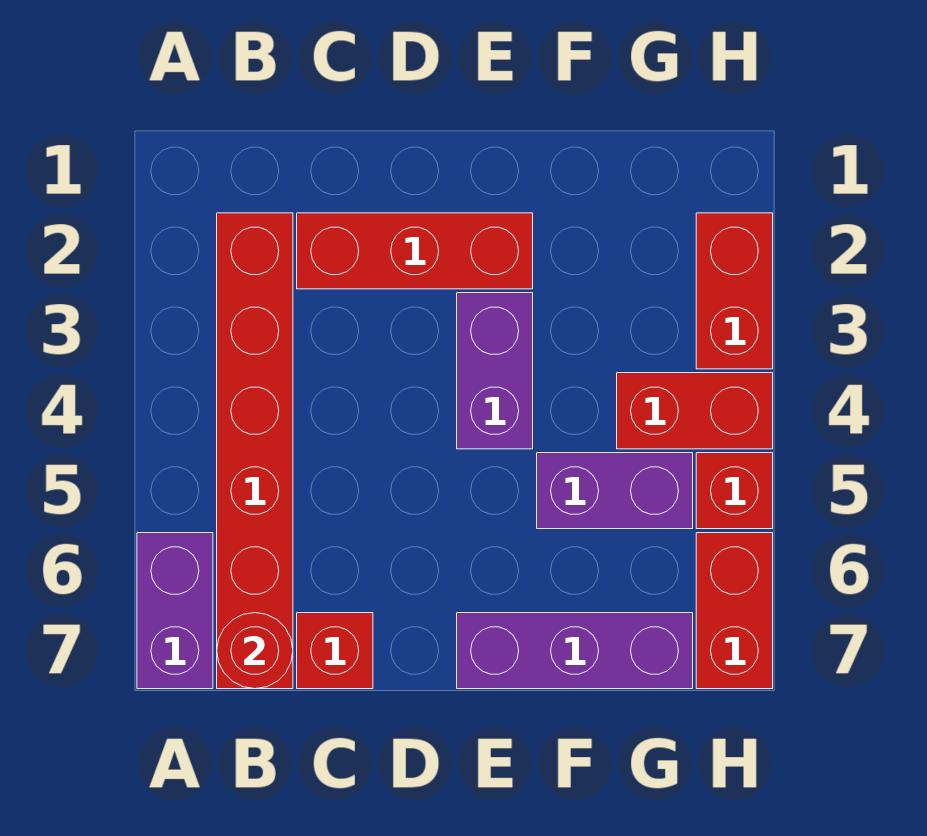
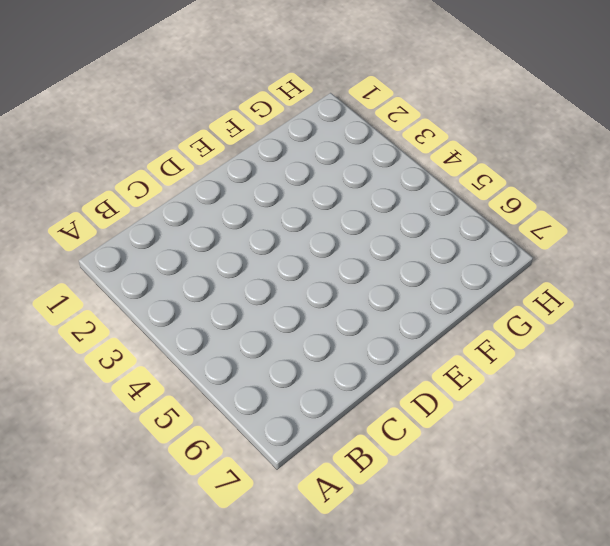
none -> purple brick A6:A7 level 1
none -> red brick B2:B7 level 1
none -> red brick C2:E2 level 1

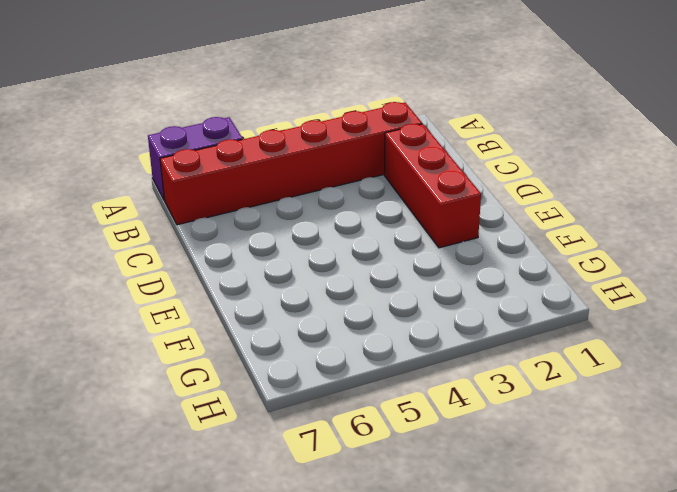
none -> red brick C7 level 1
none -> purple brick E3:E4 level 1
none -> purple brick E7:G7 level 1

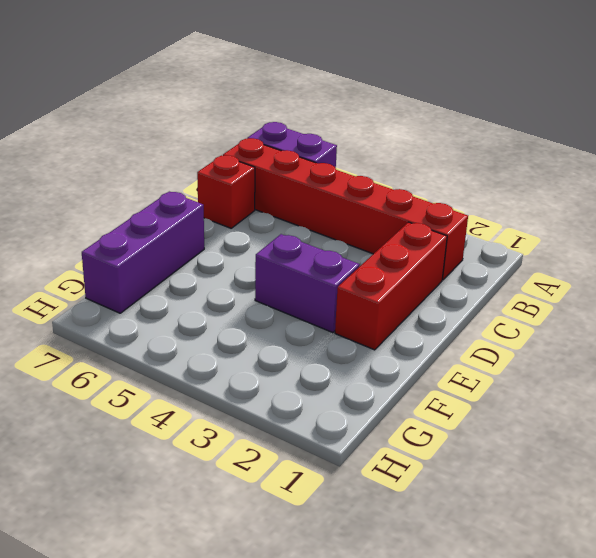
none -> purple brick F5:G5 level 1
none -> red brick G4:H4 level 1
none -> red brick H2:H3 level 1

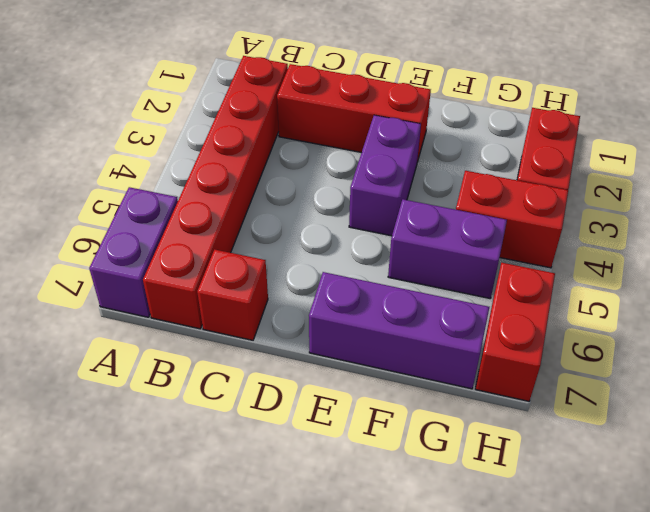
none -> red brick H5 level 1
none -> red round brick B7 level 2

